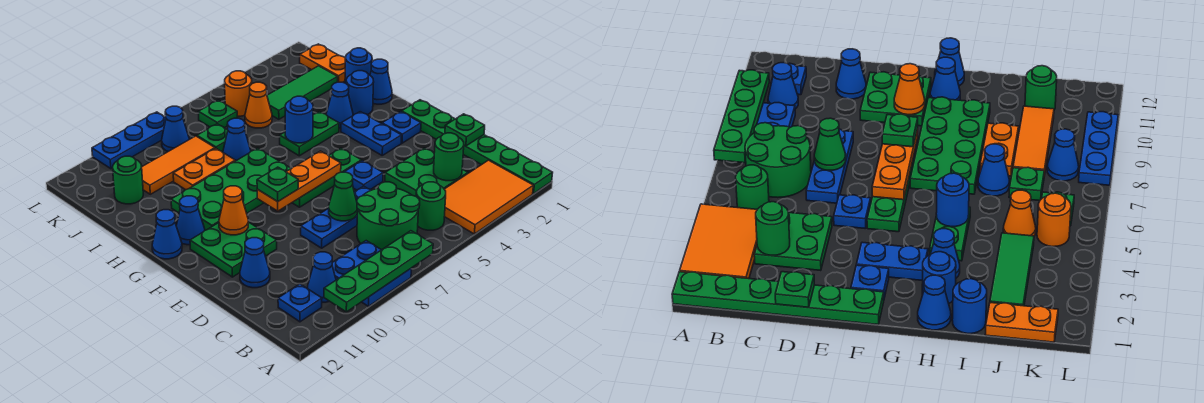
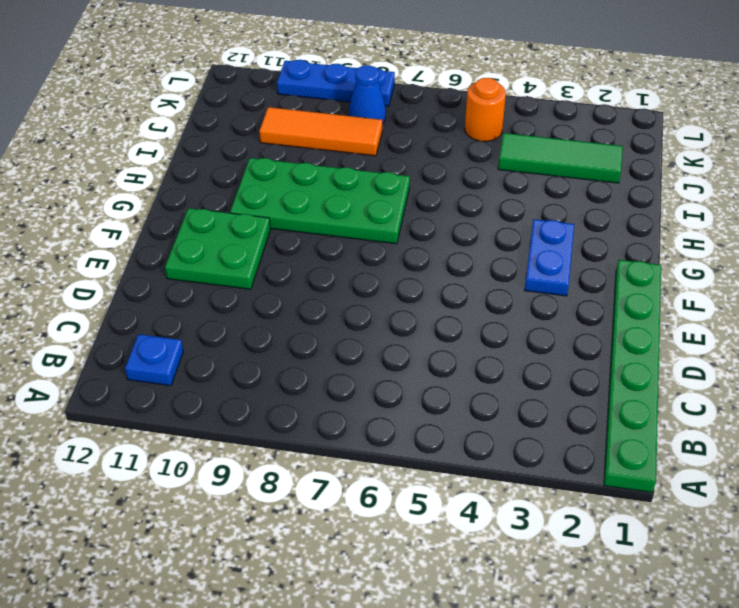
none -> orange tile A2:B4 level 1
none -> blue plate A8:B9 level 1
none -> green round brick B5 level 1
none -> green round brick B6:C7 level 1

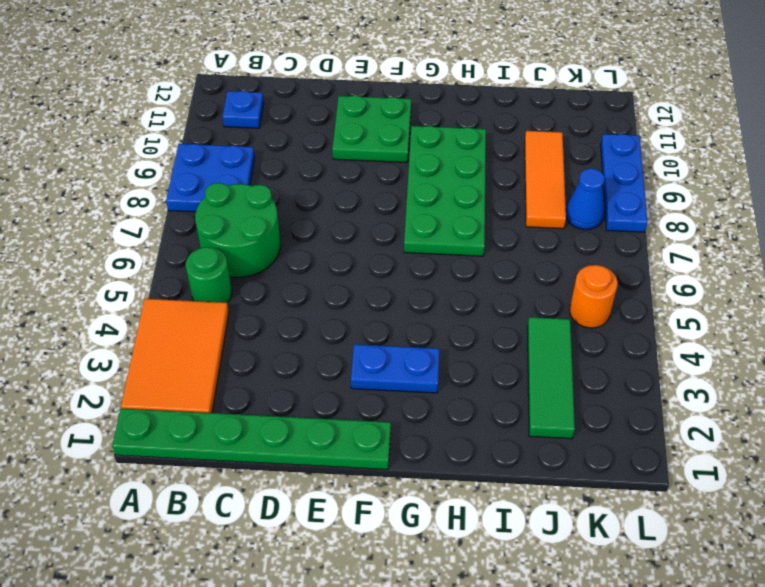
none -> blue cone B10 level 1
none -> green plate C3:D4 level 1
none -> blue plate D6:D8 level 1
none -> blue cone D11 level 1

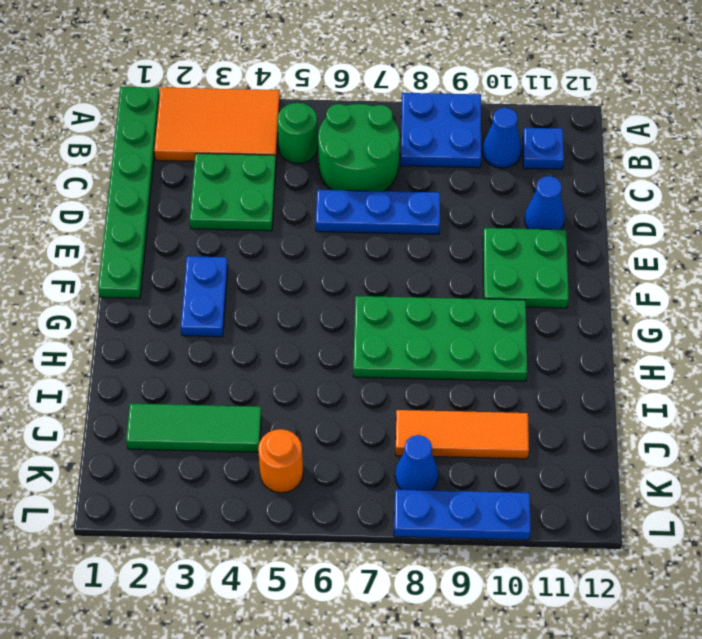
none -> blue plate E5 level 1
none -> blue plate F2 level 1
none -> green plate F5:F7 level 1
none -> blue cone G11 level 1

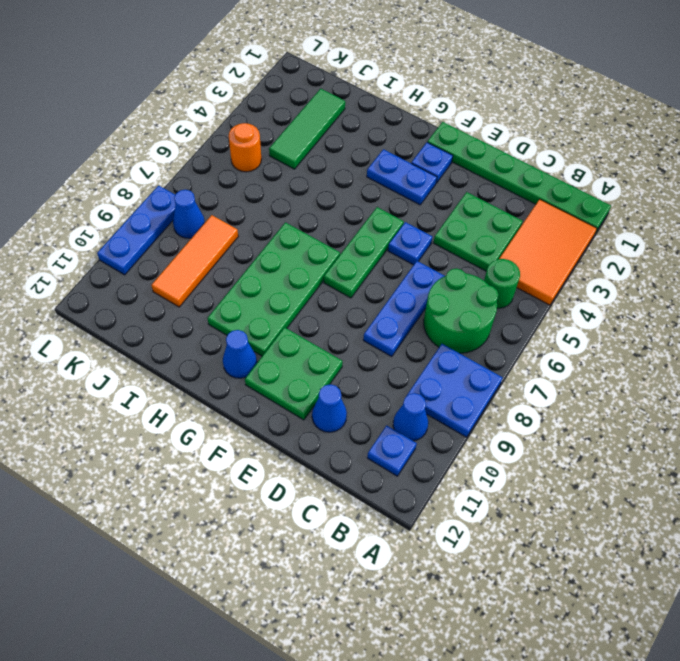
none -> blue cone G12 level 1
none -> blue cone H1 level 1
none -> blue round brick H2 level 1
none -> blue cone H3 level 1

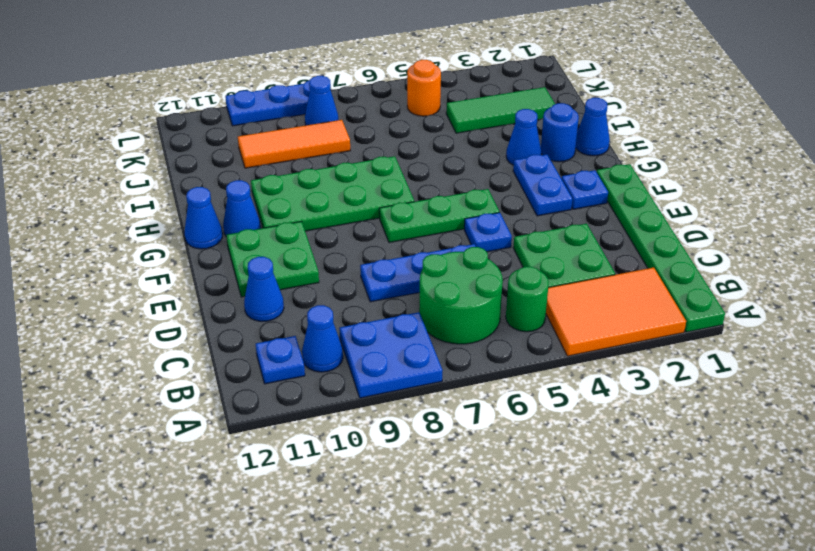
none -> green plate H4:H5 level 1
none -> blue round brick I1 level 1
none -> blue cone I7 level 1
none -> orange plate I8:I9 level 1

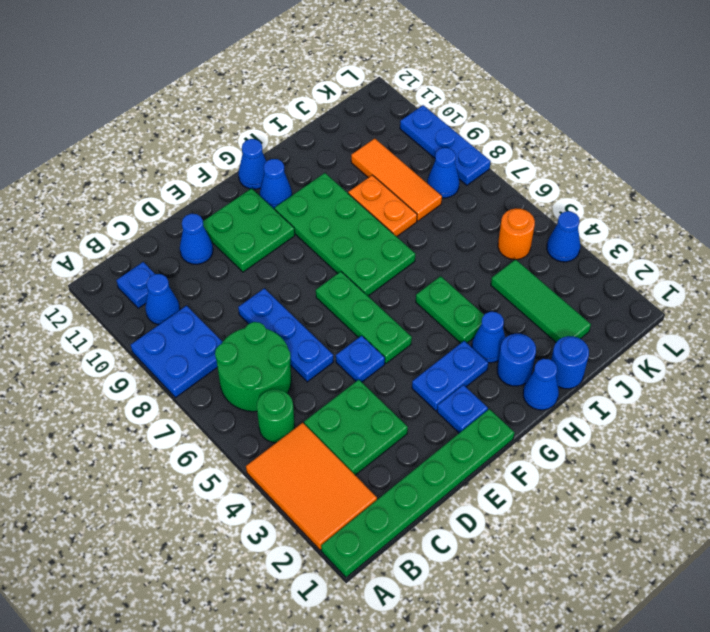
blue cone L4 level 1 -> blue cone I7 level 1
none -> orange plate J1:K1 level 1
none -> orange cone J5 level 1
none -> green plate J7 level 1
none -> green round brick J11 level 1

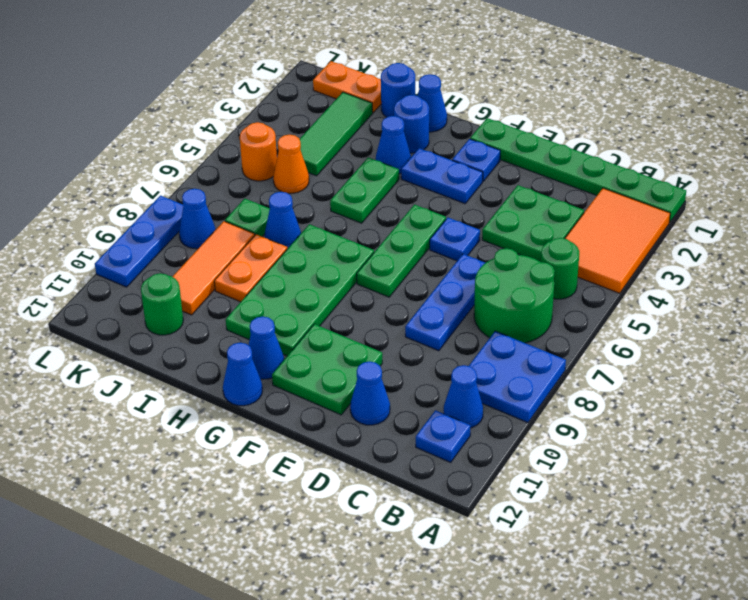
none -> green plate K6 level 1
none -> green plate A7:A10 level 2
none -> green round brick C3 level 2
none -> green plate D1 level 2

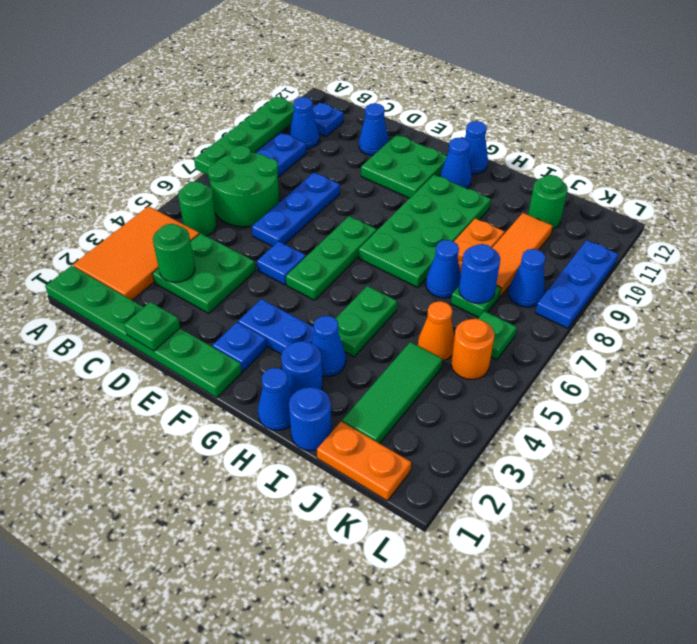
blue round brick J7 level 2 -> blue round brick H5 level 2
none -> green cone D7 level 2
none -> orange plate F6:F8 level 2
none -> orange cone F10 level 2
none -> green plate F8 level 3

